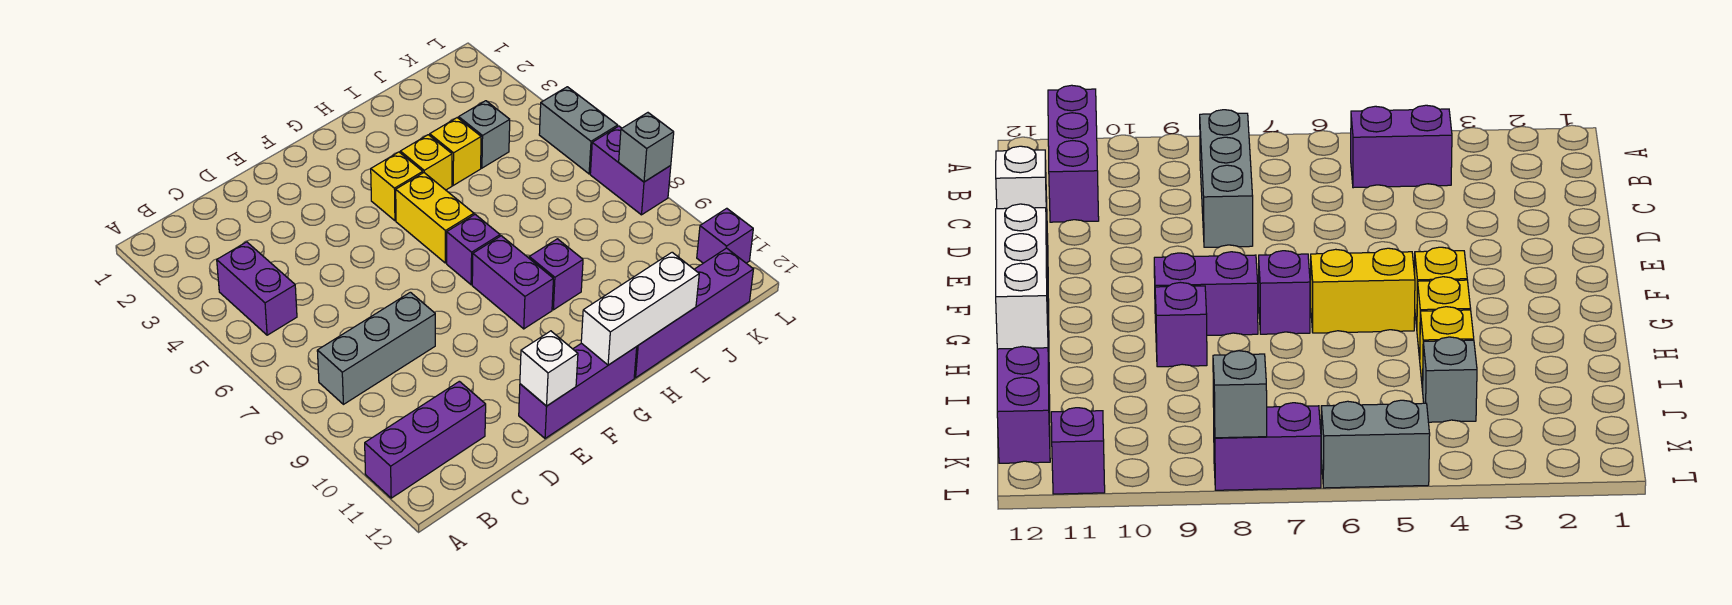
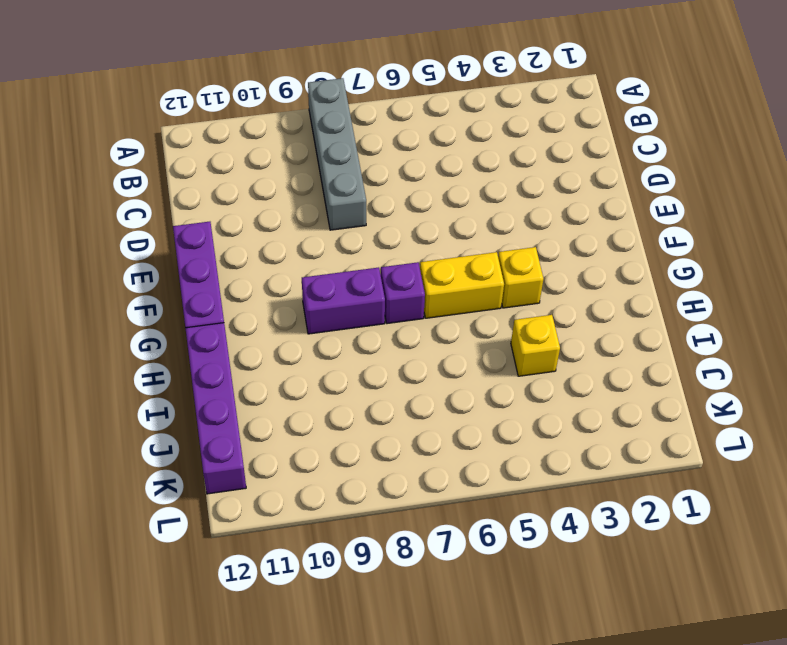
grey brick A8:D8 level 1 -> grey brick B8:D8 level 1
none -> purple brick A11:C11 level 1
none -> purple brick B4:B5 level 1
none -> yellow brick H4 level 1

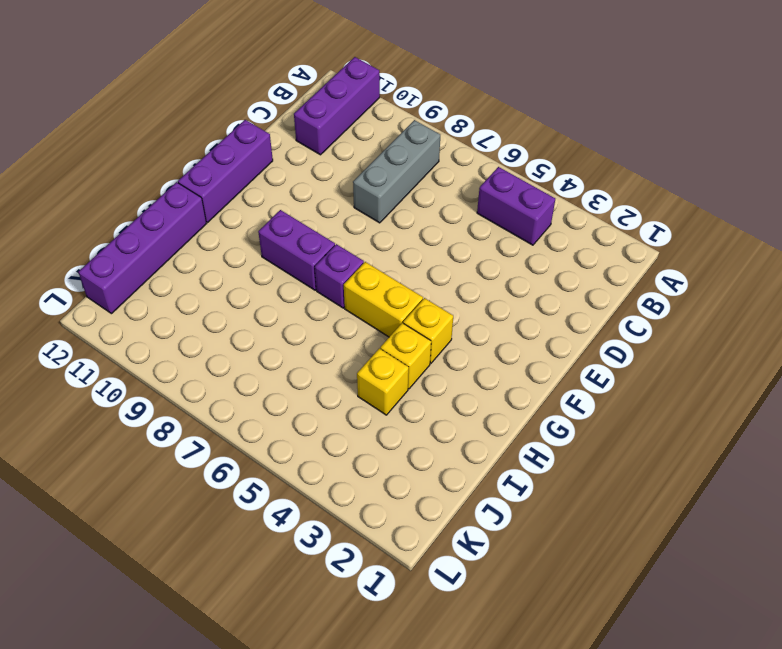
none -> purple brick H9 level 1
none -> grey brick J4 level 1
none -> grey brick L5:L6 level 1

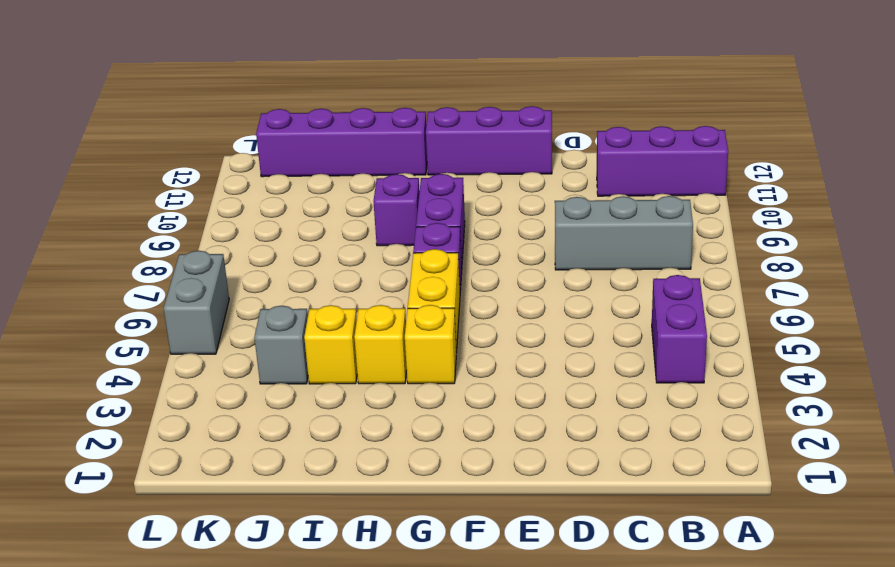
none -> purple brick L7:L8 level 1
none -> purple brick L11 level 1
none -> white brick E12 level 2

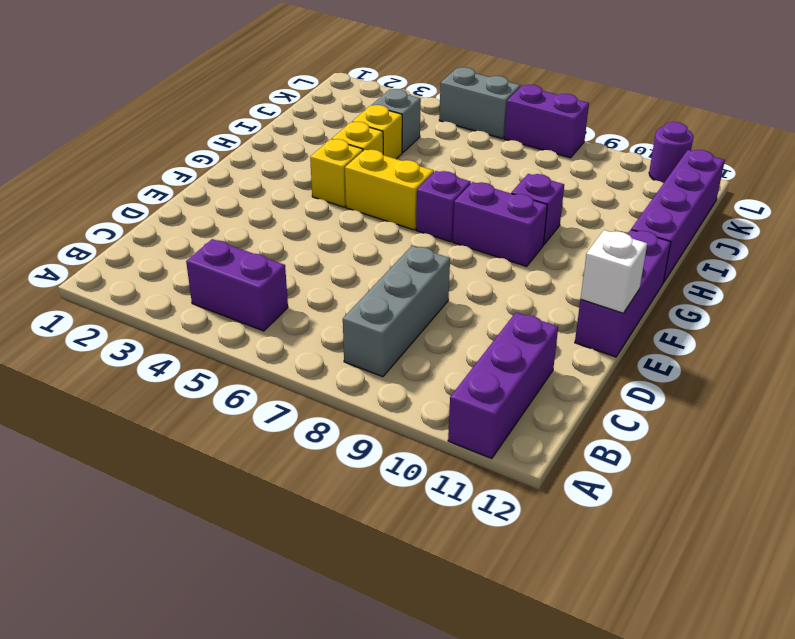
purple round brick L11 level 1 -> purple brick L11 level 1
none -> white brick G12:I12 level 2
none -> grey brick L8 level 2

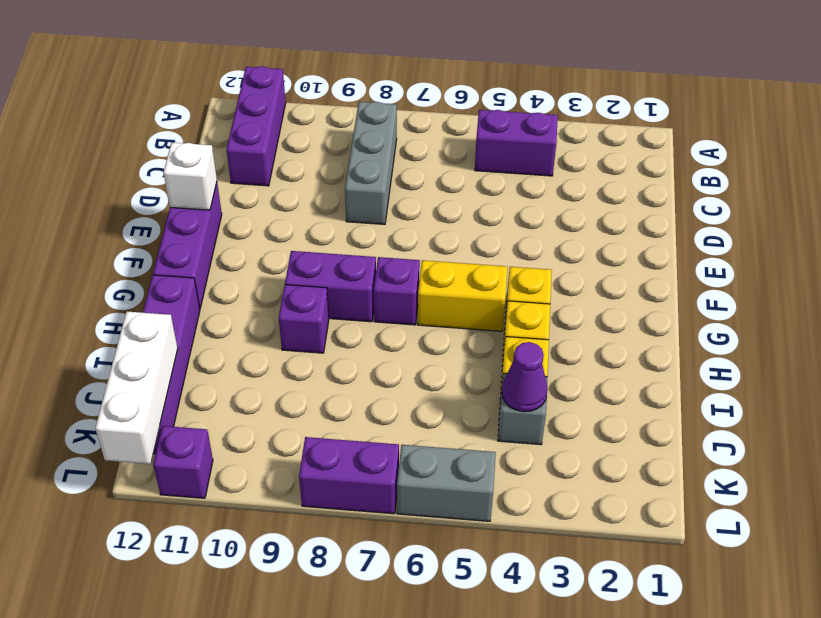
purple cone J4 level 2 -> none
white brick J12:L12 level 2 -> white brick G12:I12 level 2
none -> grey brick L8 level 2

